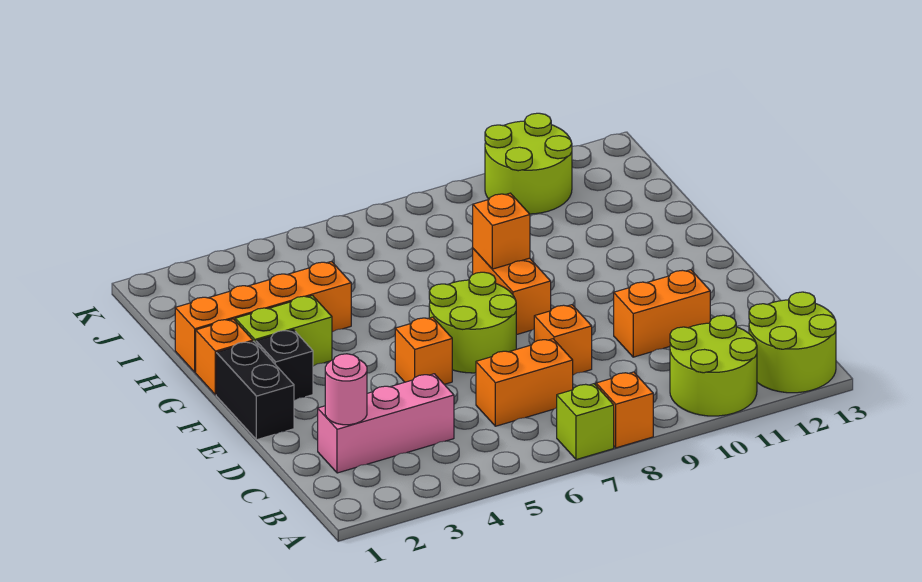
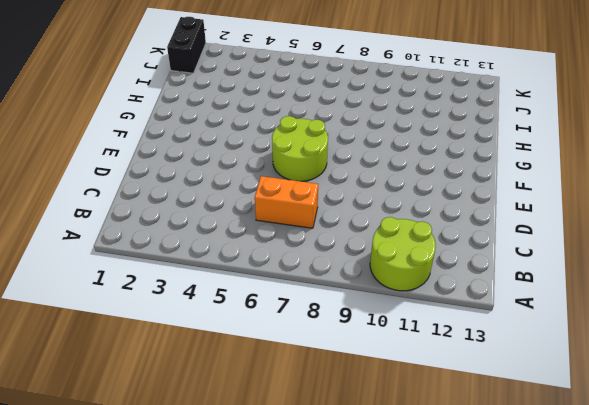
black brick J1:K1 level 1 -> black brick E1:F1 level 1
none -> lime brick A7 level 1
none -> orange brick A8 level 1
none -> lime round brick A12:B13 level 1

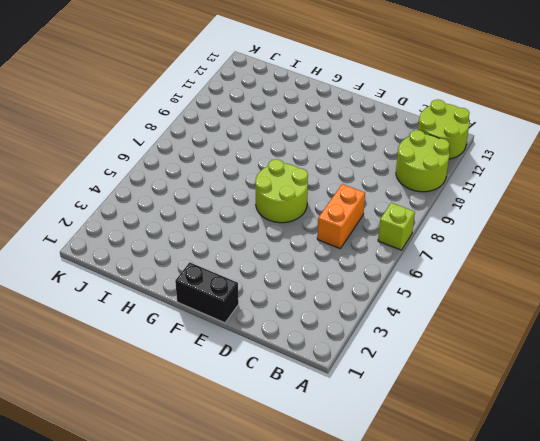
none -> orange brick A8 level 1
none -> pink brick C2:C4 level 1
none -> orange brick D8 level 1

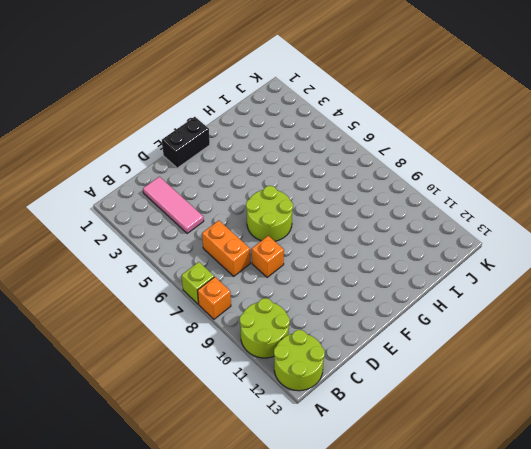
pink tile C2:C4 level 1 -> pink brick C2:C4 level 1
none -> orange brick D10:D11 level 1
none -> orange brick E5 level 1
none -> black brick F2 level 1

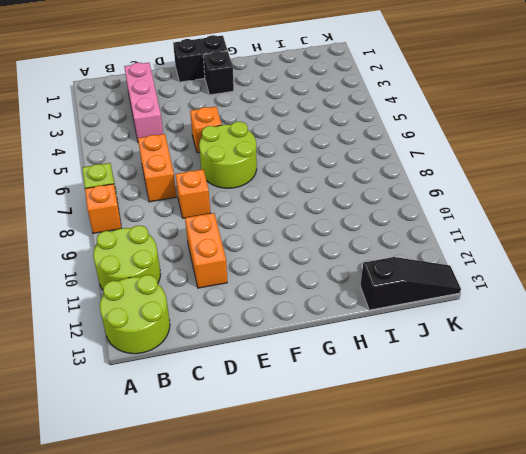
black slope I13:K13 level 1 top I -> none
none -> orange brick F8:G8 level 1
none -> orange brick G1 level 1
none -> lime brick G2:G3 level 1

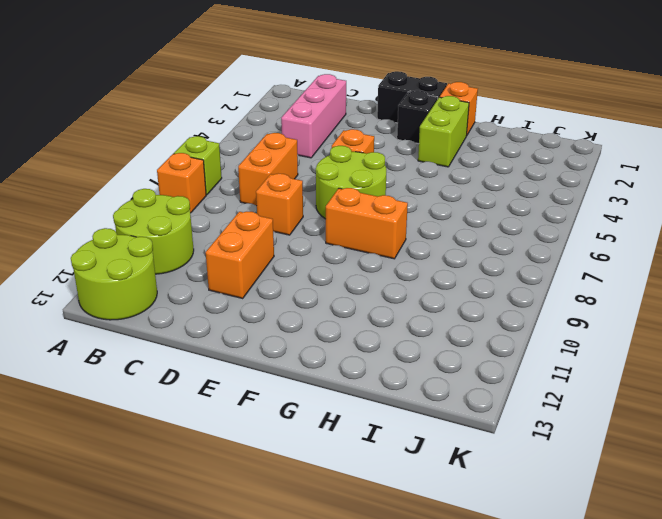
none -> orange brick H1:H4 level 1
none -> lime round brick J10:K11 level 1
none -> pink round brick C2 level 2

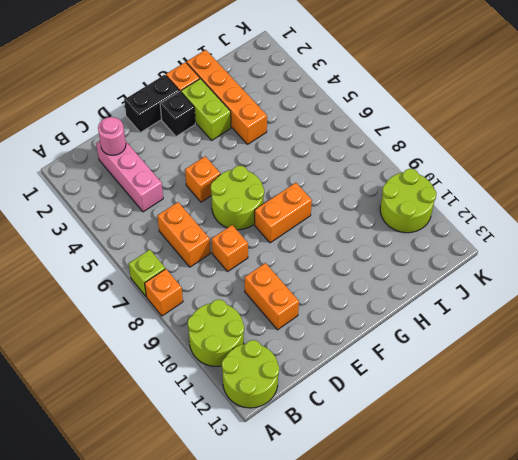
none -> orange brick G8 level 2

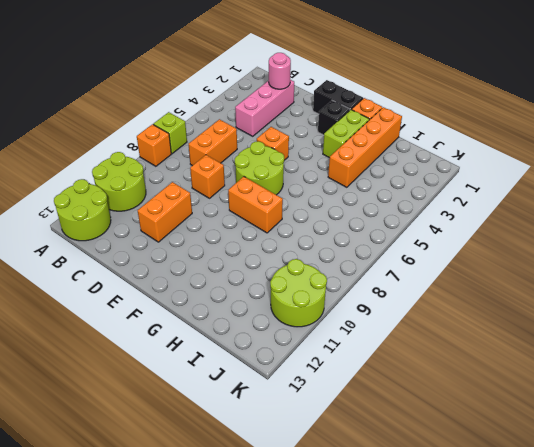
none -> orange brick G8 level 2

